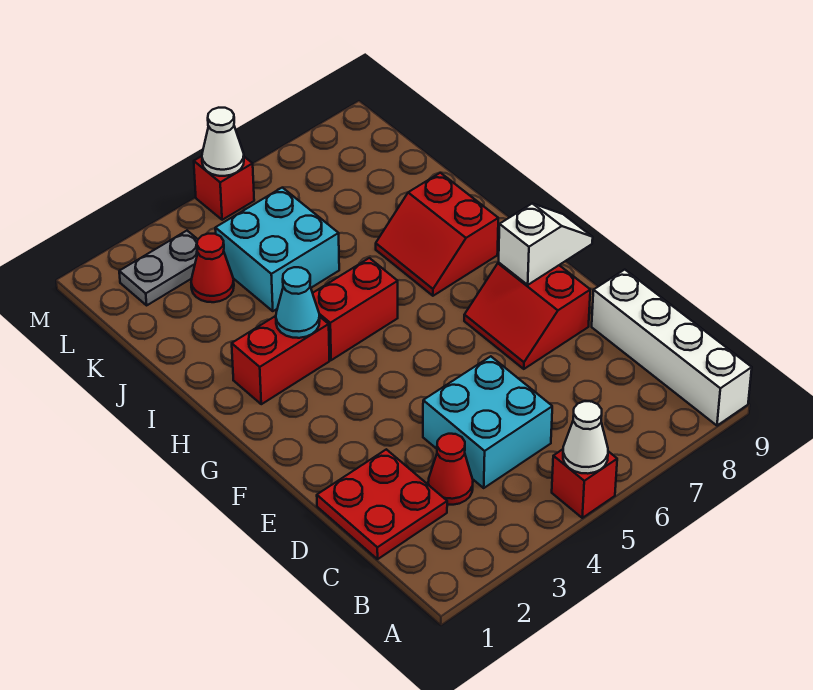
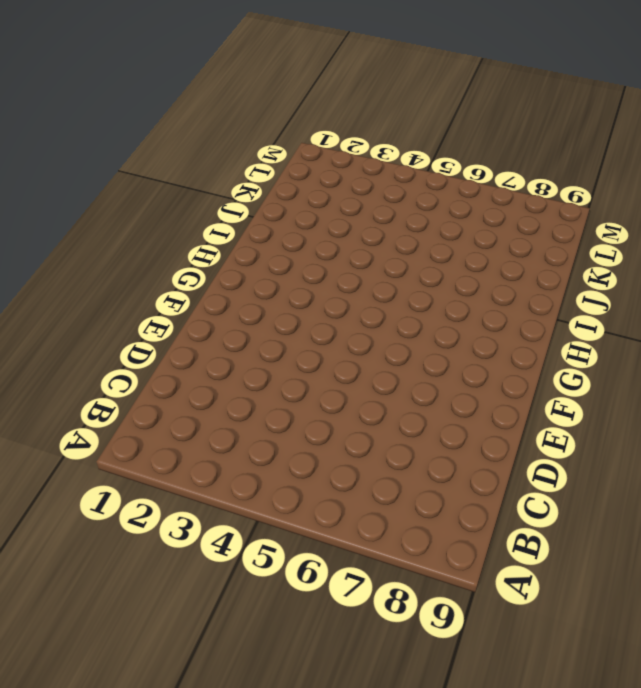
none -> red brick A5 level 1
none -> white brick A9:D9 level 1
none -> red plate C1:D2 level 1

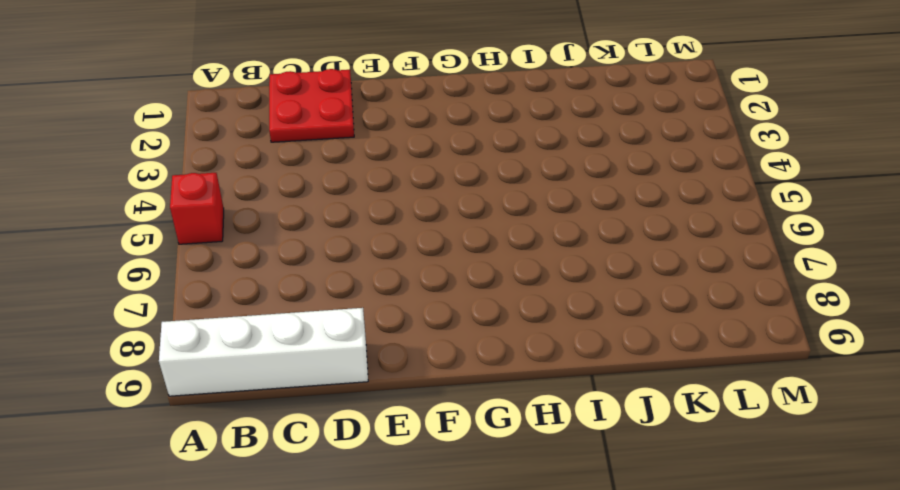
none -> red cone C3 level 1
none -> cyan brick C4:D5 level 1
none -> red slope E7:F8 level 1 top 8

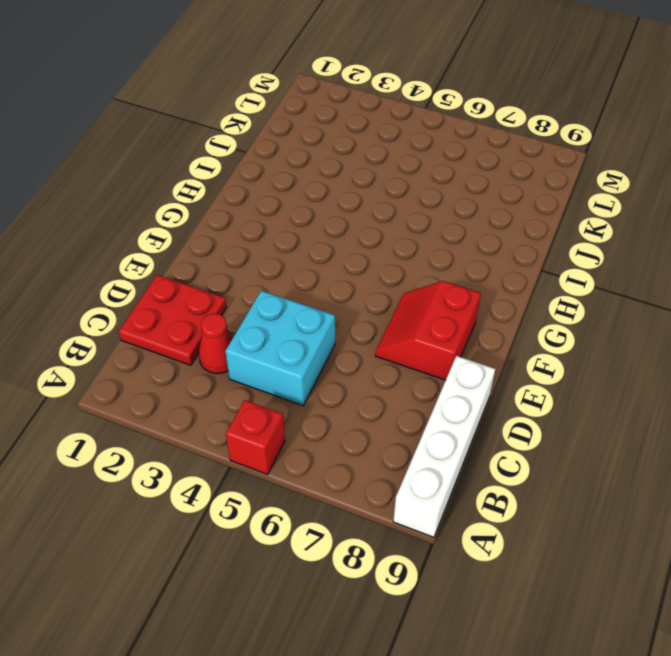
none -> red brick H2:H3 level 1
none -> red brick H4:H5 level 1
none -> red slope H7:I8 level 1 top 8

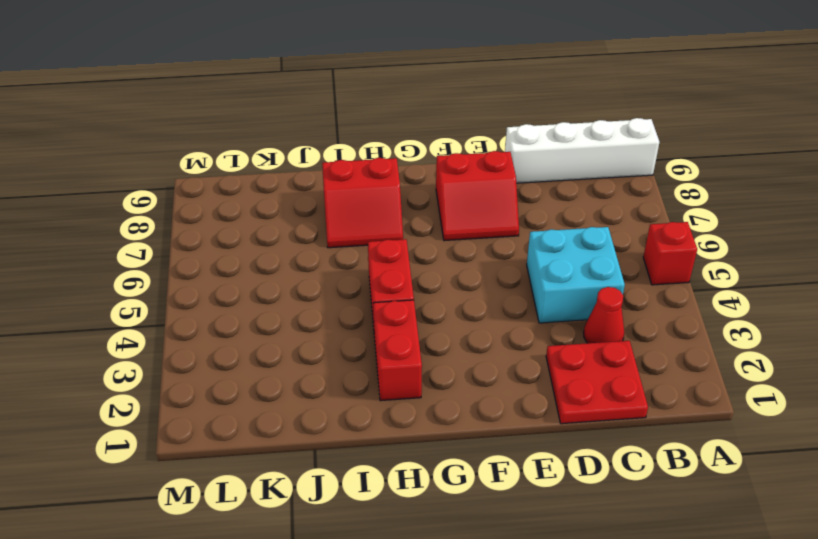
none -> cyan brick J4:K5 level 1
none -> red cone K3 level 1
none -> grey plate L2:L3 level 1

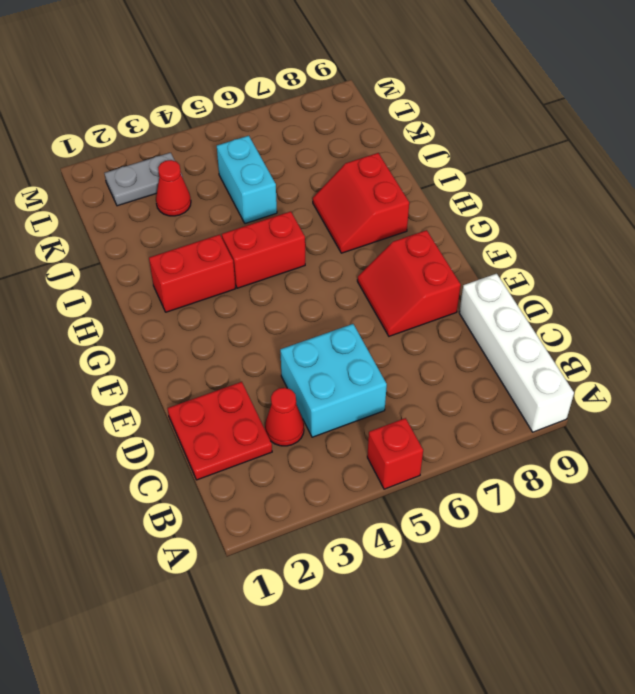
cyan brick J5:K5 level 1 -> cyan brick J4:K5 level 1
none -> red brick M5 level 1
none -> white cone A5 level 2
none -> white slope F8:F9 level 2 top 8

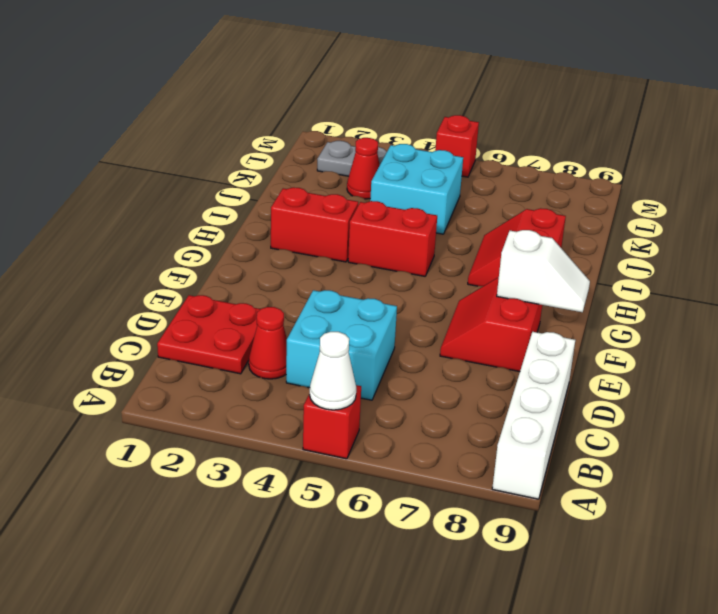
none -> cyan cone H3 level 2
none -> white cone M5 level 2

